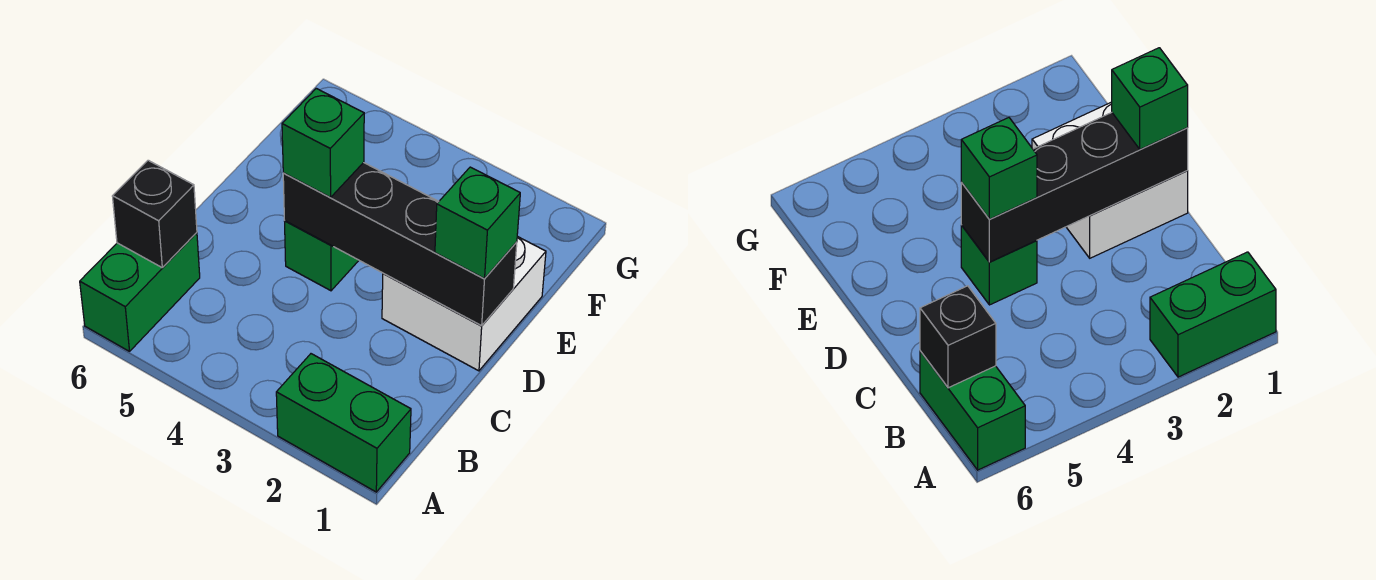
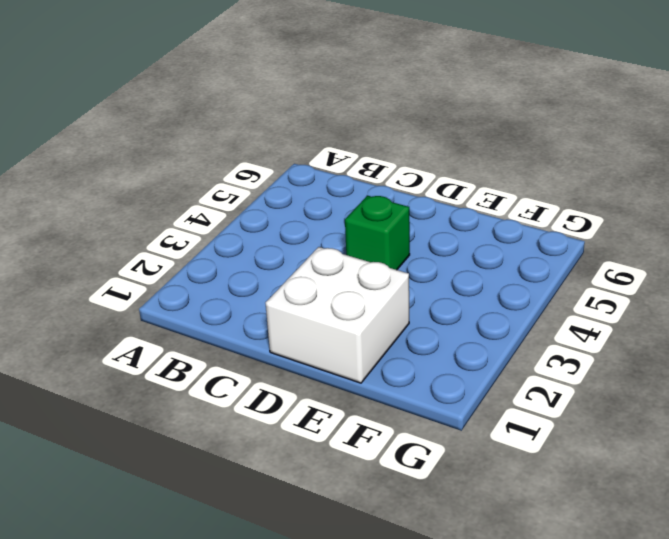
none -> green brick A1:A2 level 1
none -> green brick A6:B6 level 1

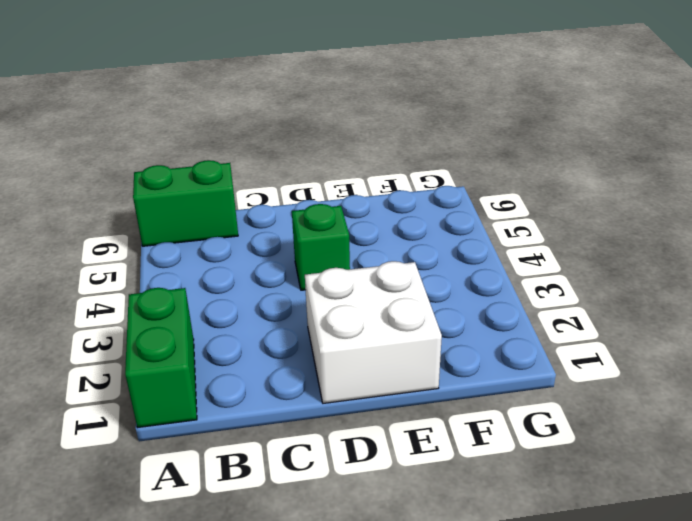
none -> black brick B6 level 2
none -> black brick D1:D4 level 2

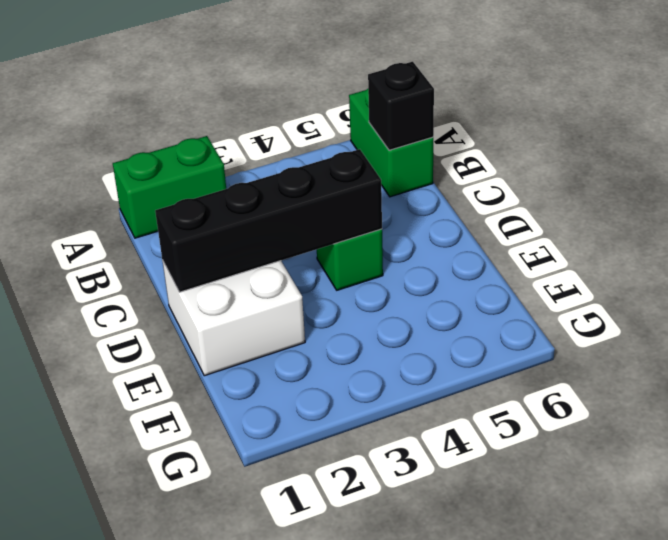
none -> green brick D1 level 3
none -> green brick D4 level 3

